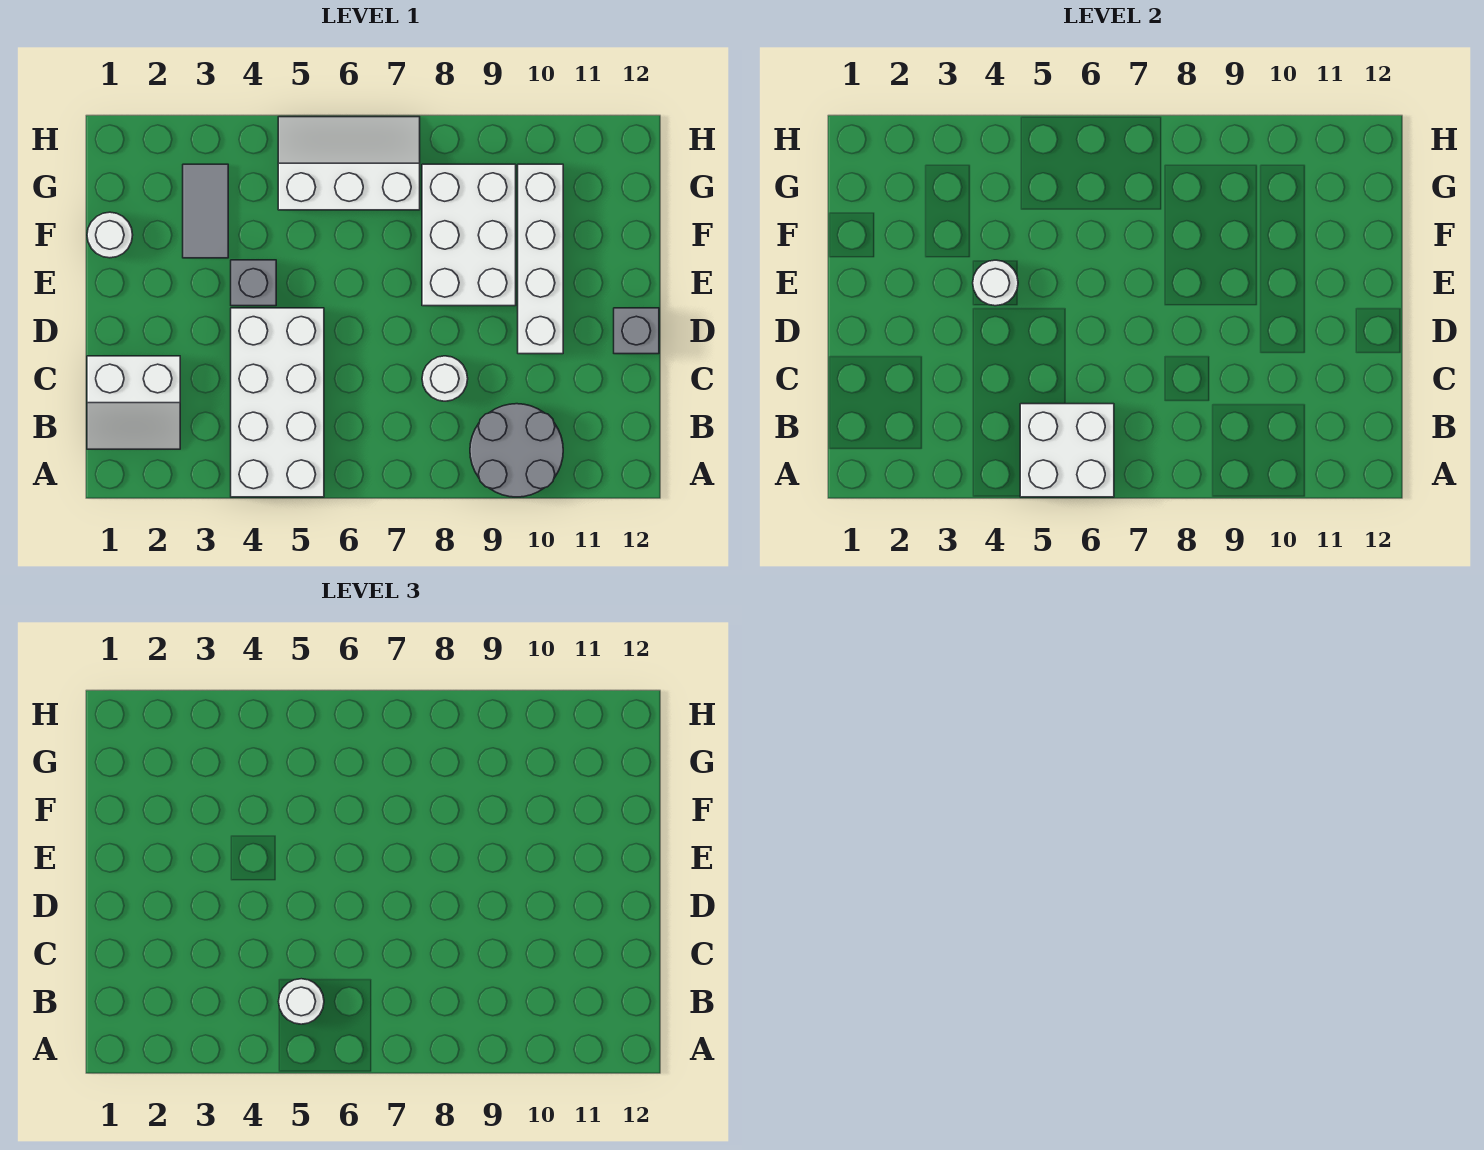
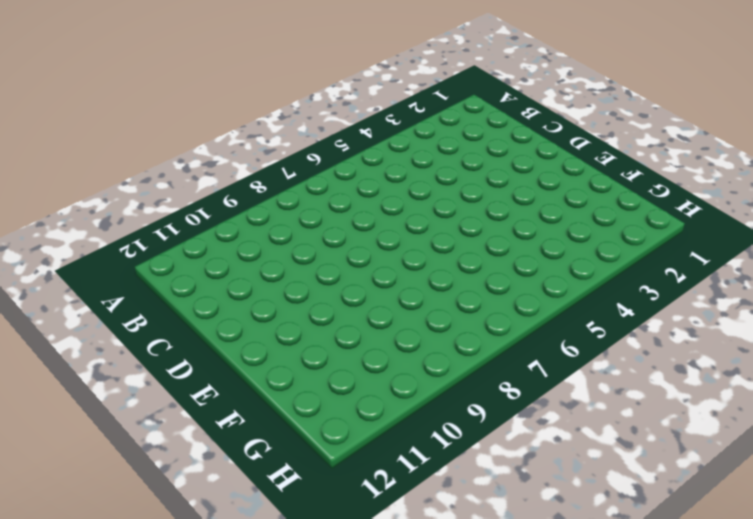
none -> white brick A4:D5 level 1
none -> grey round brick A9:B10 level 1
none -> white slope B1:C2 level 1 top C

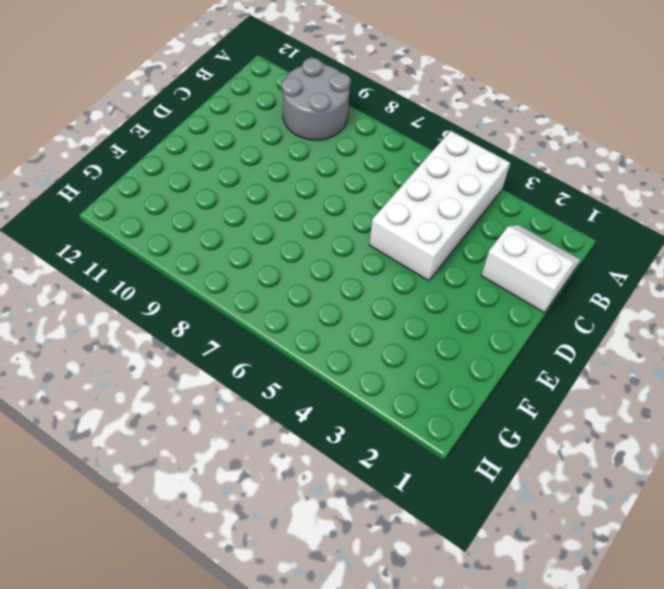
none -> white round brick C8 level 1
none -> white brick D10:G10 level 1
none -> grey brick D12 level 1

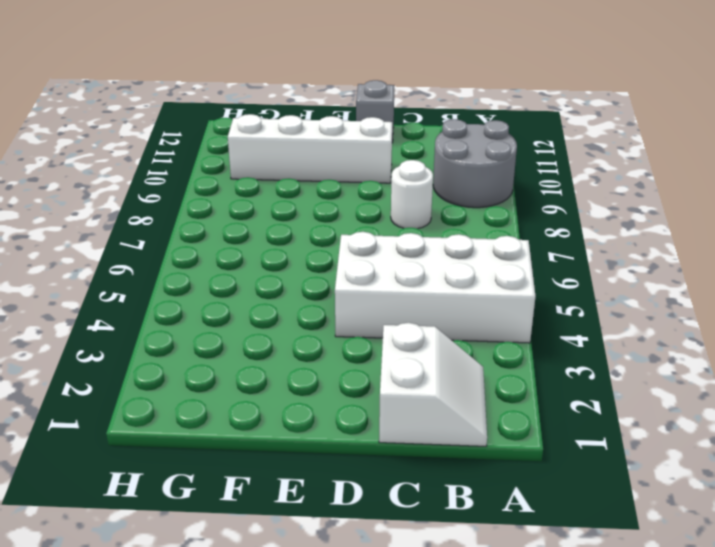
none -> grey brick E4 level 1
none -> white brick E8:G9 level 1
none -> white round brick F1 level 1

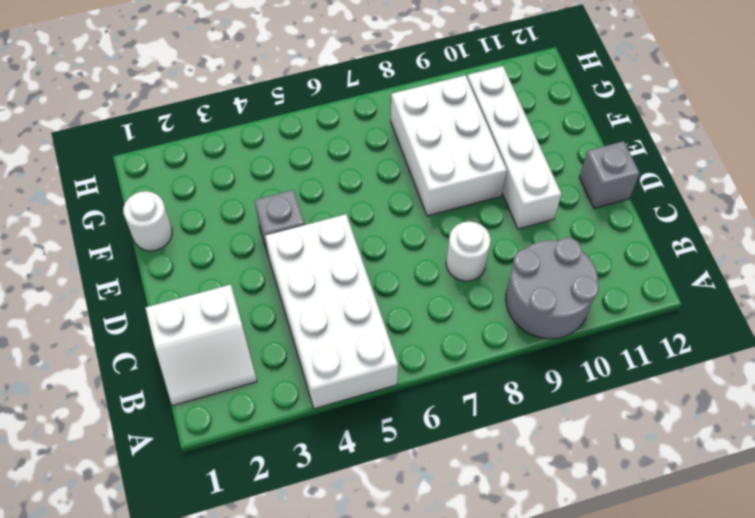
none -> grey tile F3:G3 level 1
none -> white slope G5:H7 level 1 top G
none -> white brick A5:B6 level 2

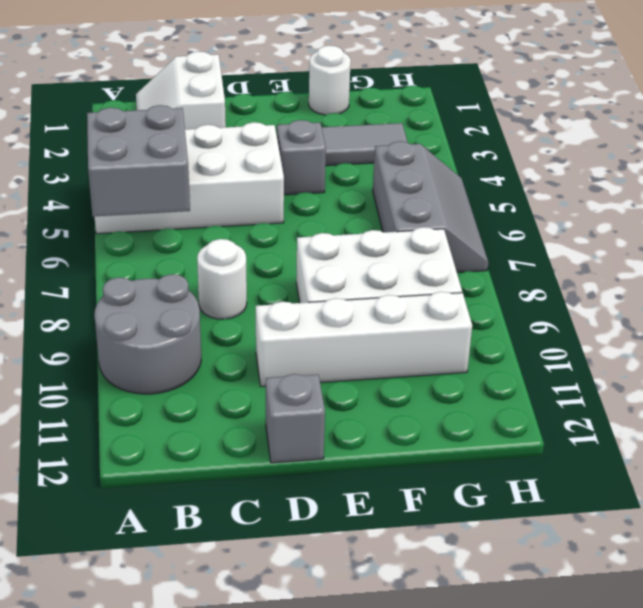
grey brick A5:B6 level 2 -> white brick A5:B6 level 2
grey slope G5:H7 level 1 top G -> white slope G5:H7 level 1 top G
none -> white round brick E4 level 2
none -> white round brick B5 level 3

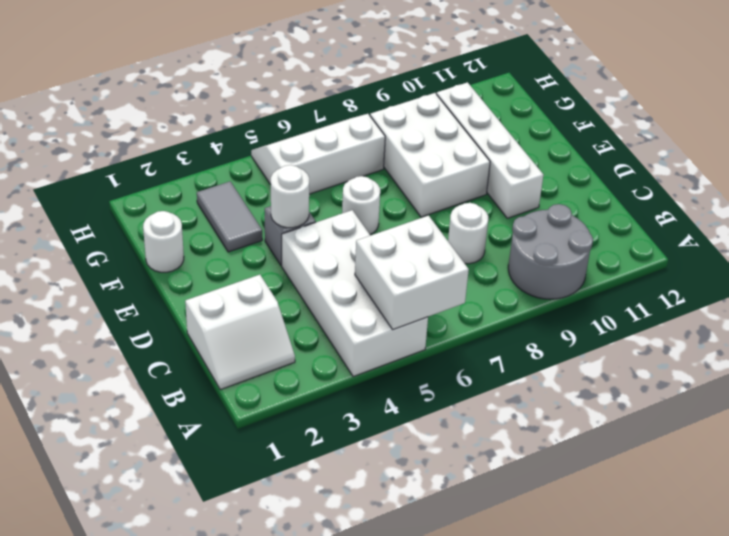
white round brick E6 level 1 -> white round brick B5 level 3
none -> grey brick D12 level 1

